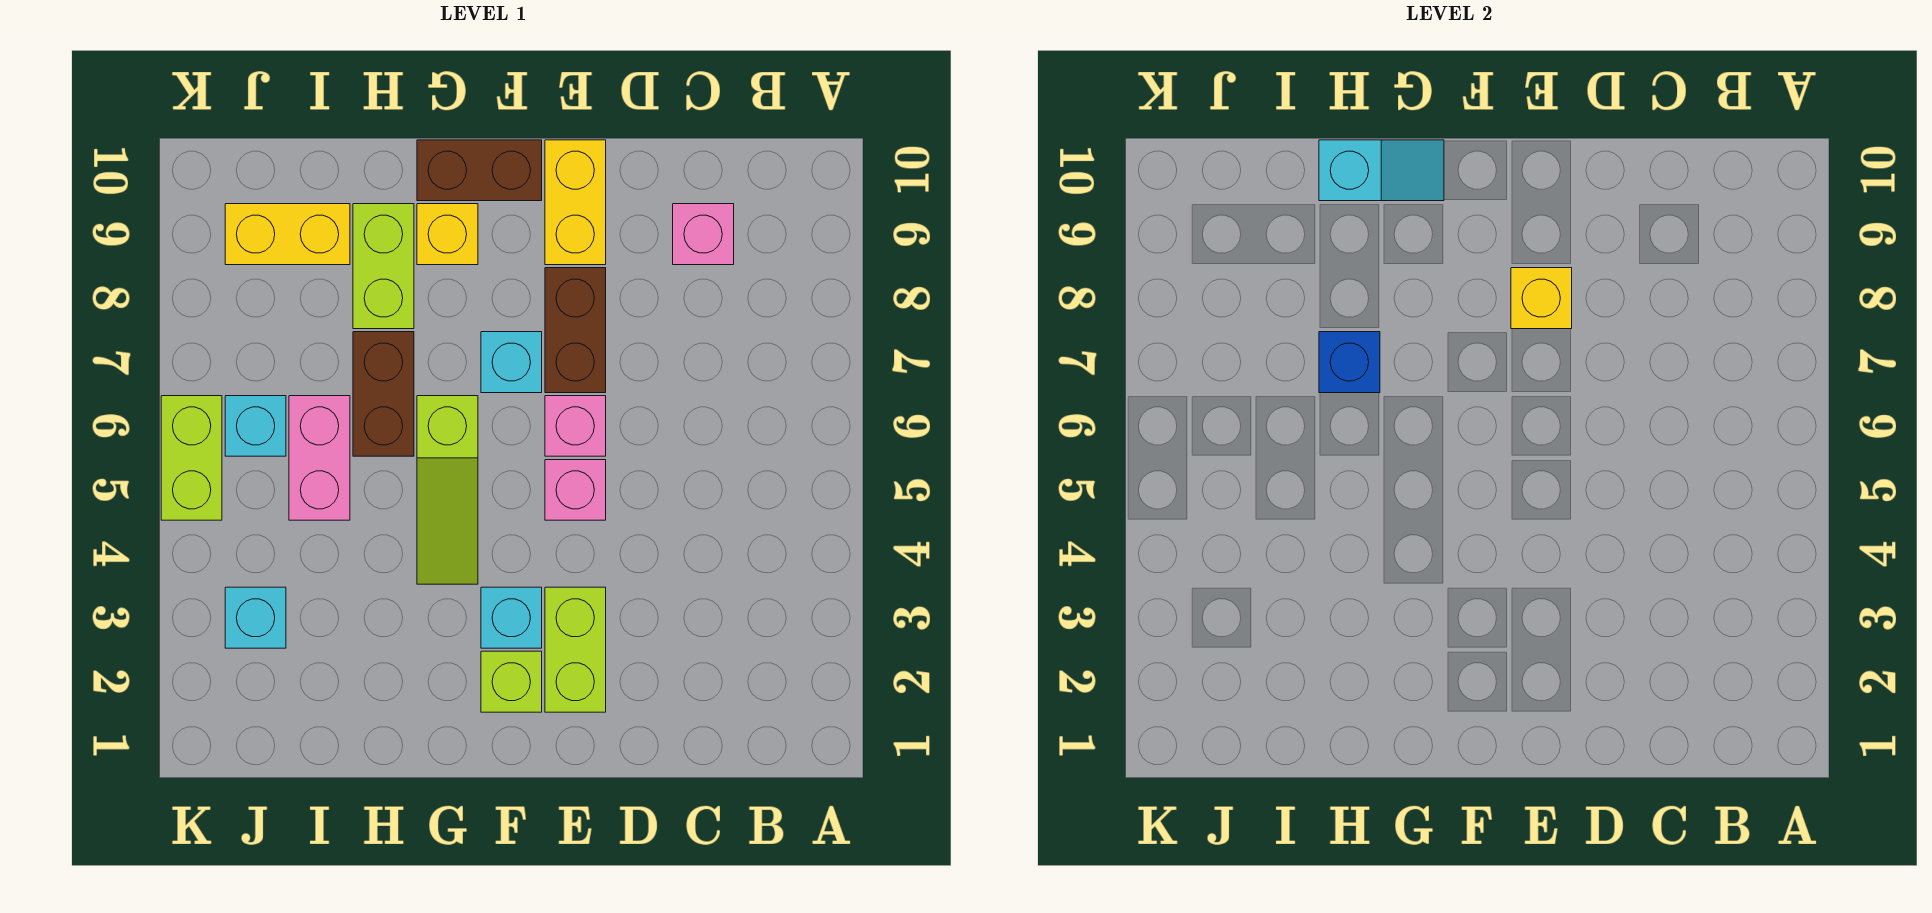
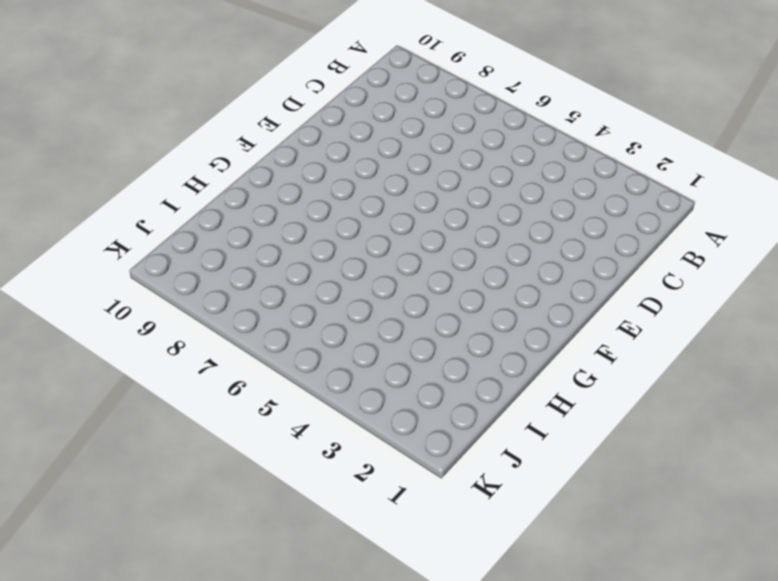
none -> pink brick C9 level 1
none -> lime brick E2:E3 level 1
none -> pink brick E5 level 1

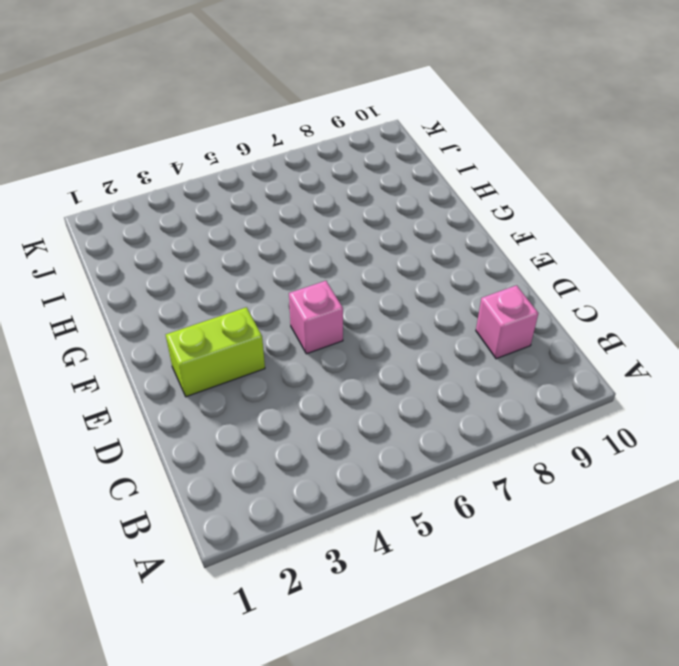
none -> pink brick E6 level 1
none -> brown brick E7:E8 level 1
none -> yellow brick E9:E10 level 1

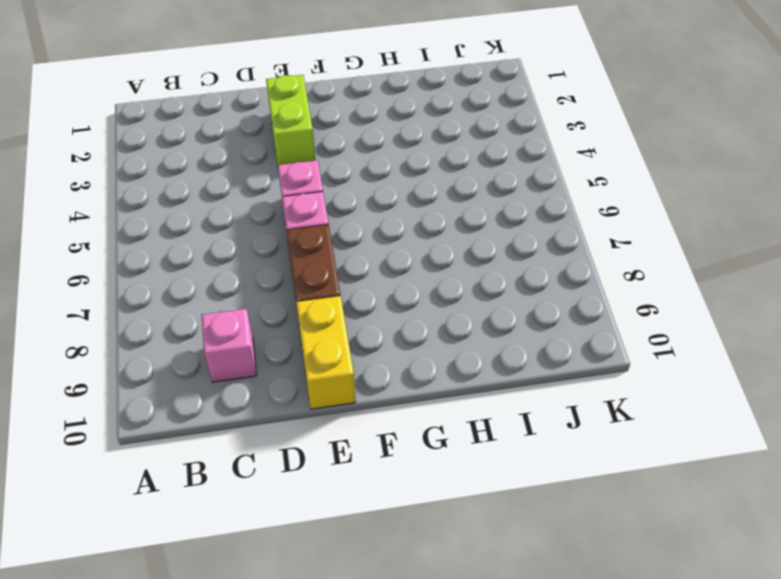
none -> lime brick F2 level 1
none -> cyan brick F3 level 1
none -> cyan brick F7 level 1

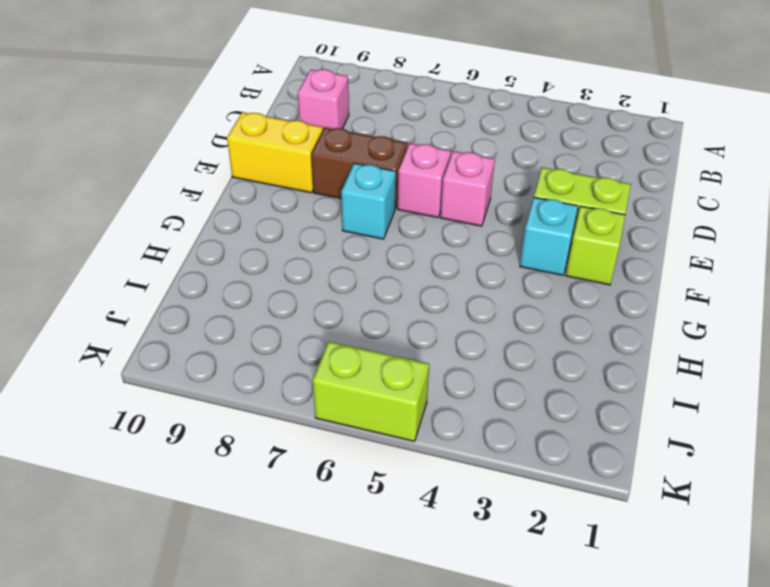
none -> brown brick F10:G10 level 1
none -> lime slope G4:G6 level 1 top 6
none -> yellow brick G9 level 1

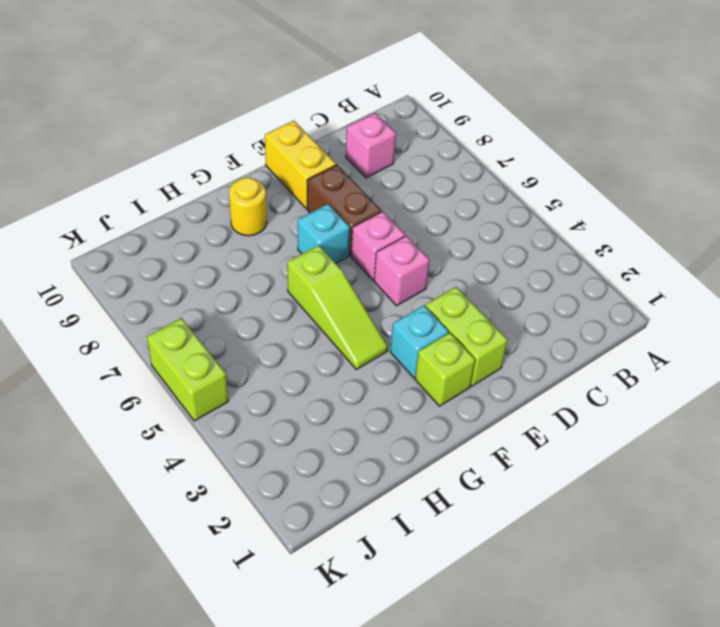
yellow round brick G9 level 1 -> yellow brick G9 level 1
none -> brown brick F10:G10 level 1
none -> brown brick H6:H7 level 1
none -> lime brick H8:H9 level 1

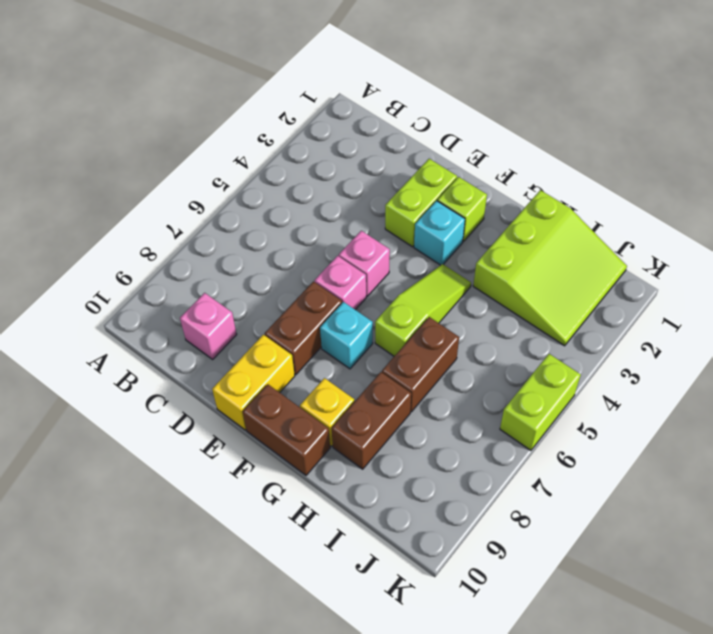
lime slope H1:J3 level 1 top H -> cyan brick J3 level 1
brown brick H8:H9 level 1 -> lime brick H8:H9 level 1
none -> pink brick I5:I6 level 1
none -> yellow brick I9:J9 level 1
none -> cyan brick J6 level 1

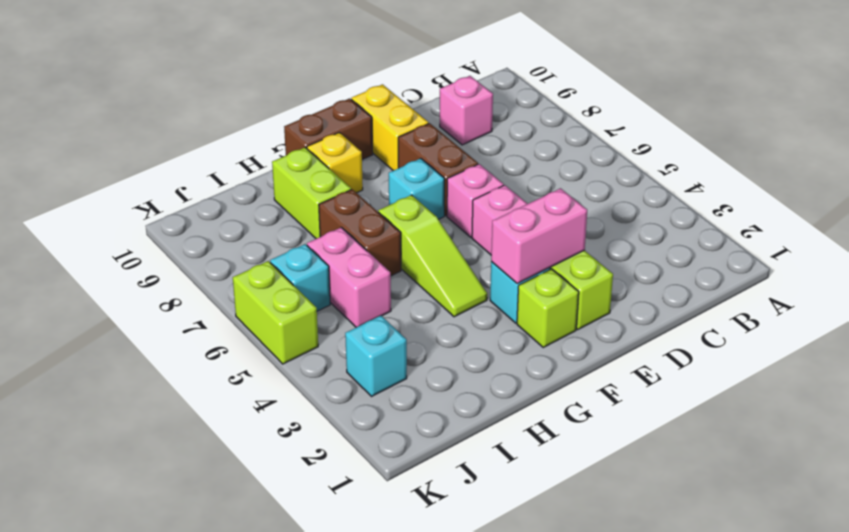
pink brick E3:F3 level 2 -> none
none -> yellow brick I9:J9 level 1
none -> yellow brick E8 level 2
none -> cyan slope G10:H10 level 2 top H

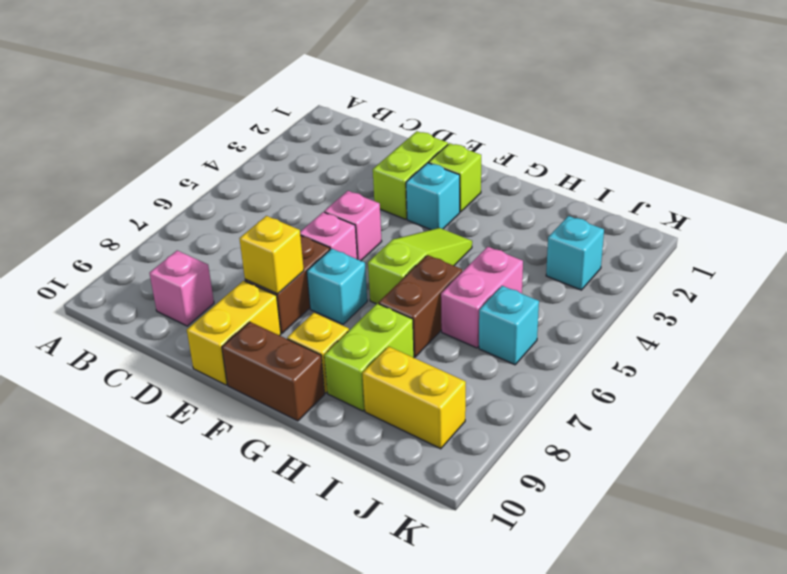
none -> lime brick K5:K6 level 1
none -> cyan slope G10:H10 level 2 top H
none -> blue brick H7 level 2

